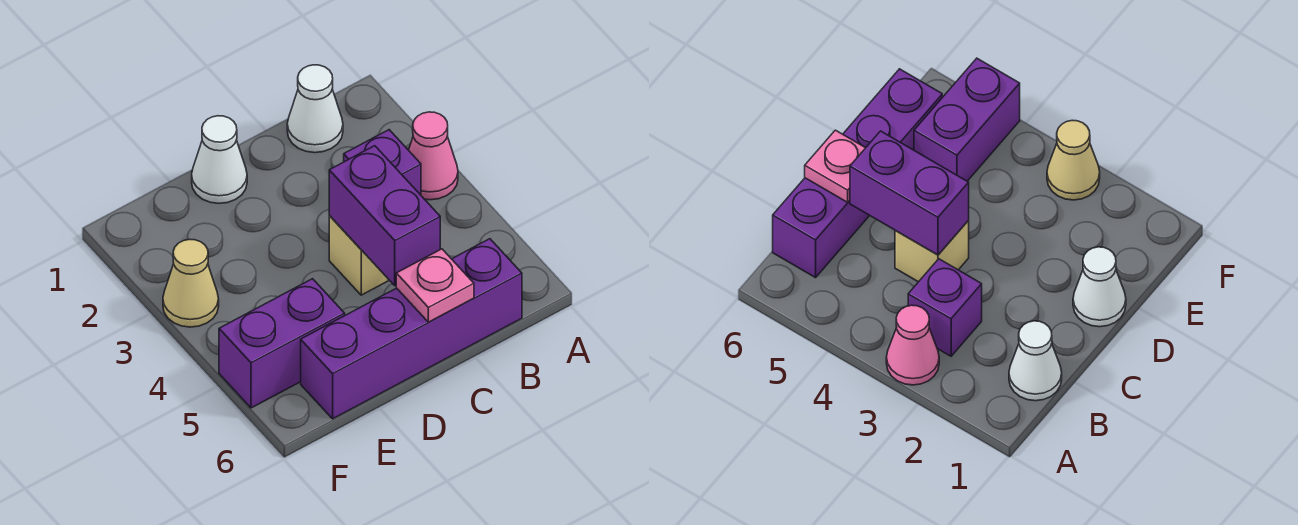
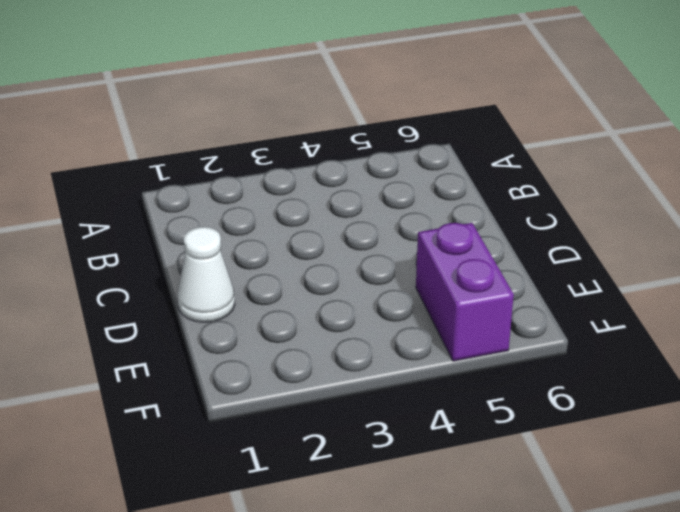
none -> pink cone A3 level 1
none -> white cone B1 level 1

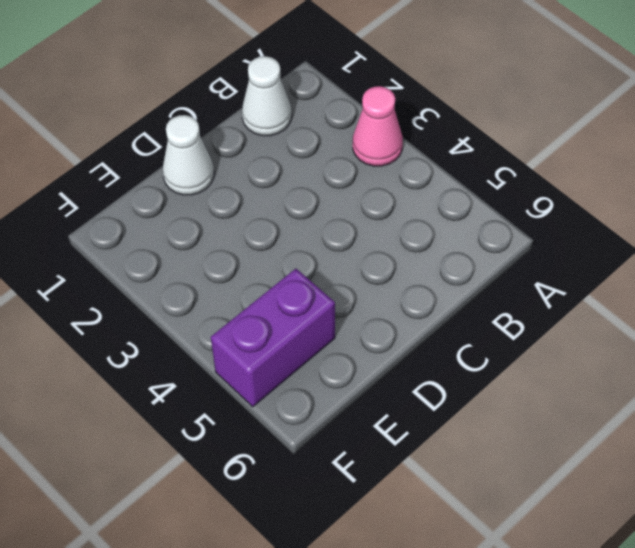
none -> purple brick B3 level 1
none -> purple brick B6:E6 level 1

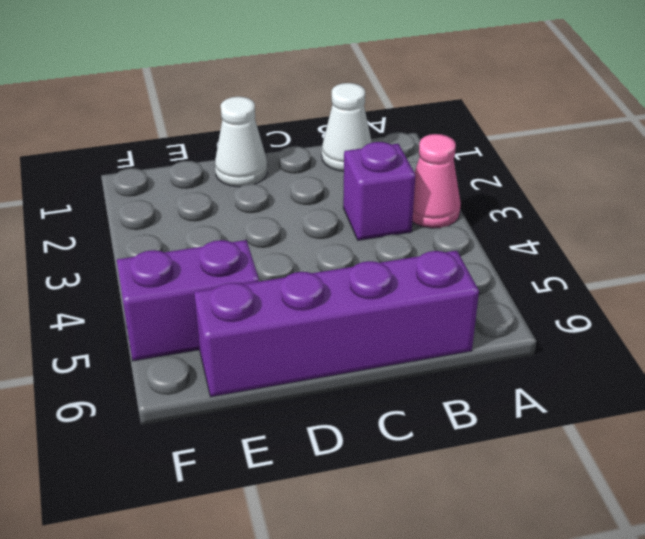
none -> tan brick C4 level 1
none -> tan cone F3 level 1

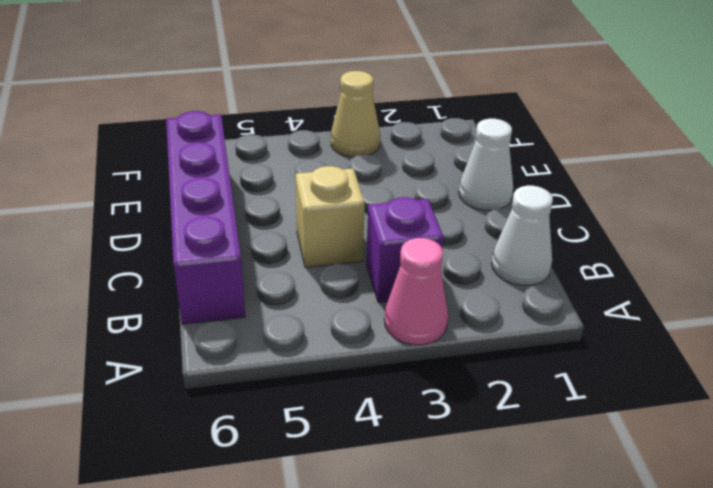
none -> purple brick E5:F5 level 1
none -> purple brick C4:C5 level 2

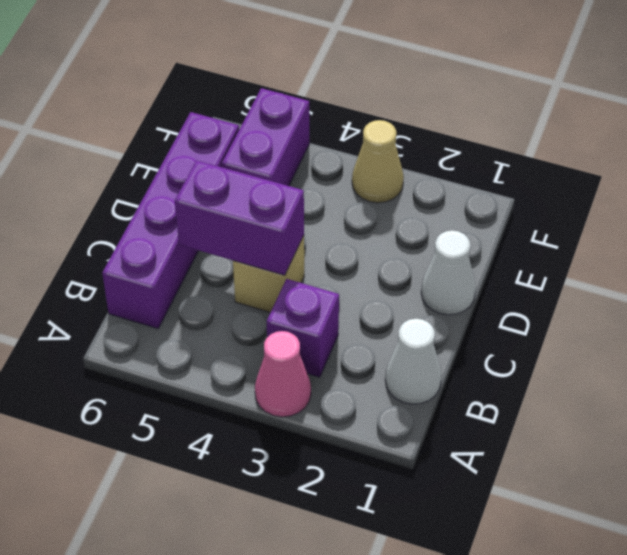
none -> pink plate C6 level 2

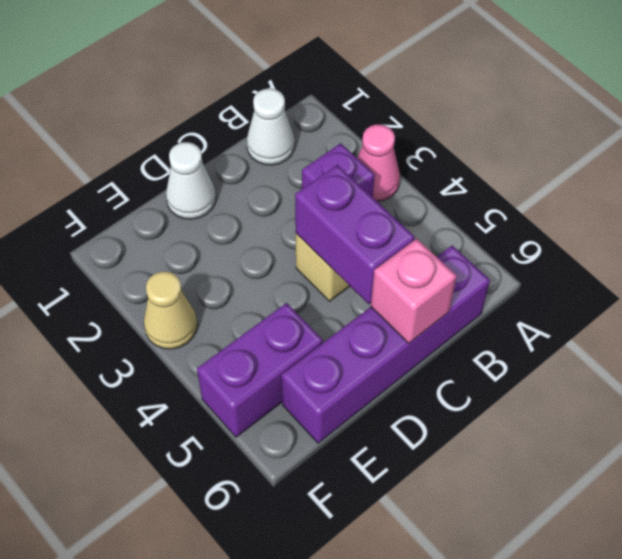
pink brick C6 level 2 -> pink plate C6 level 2

